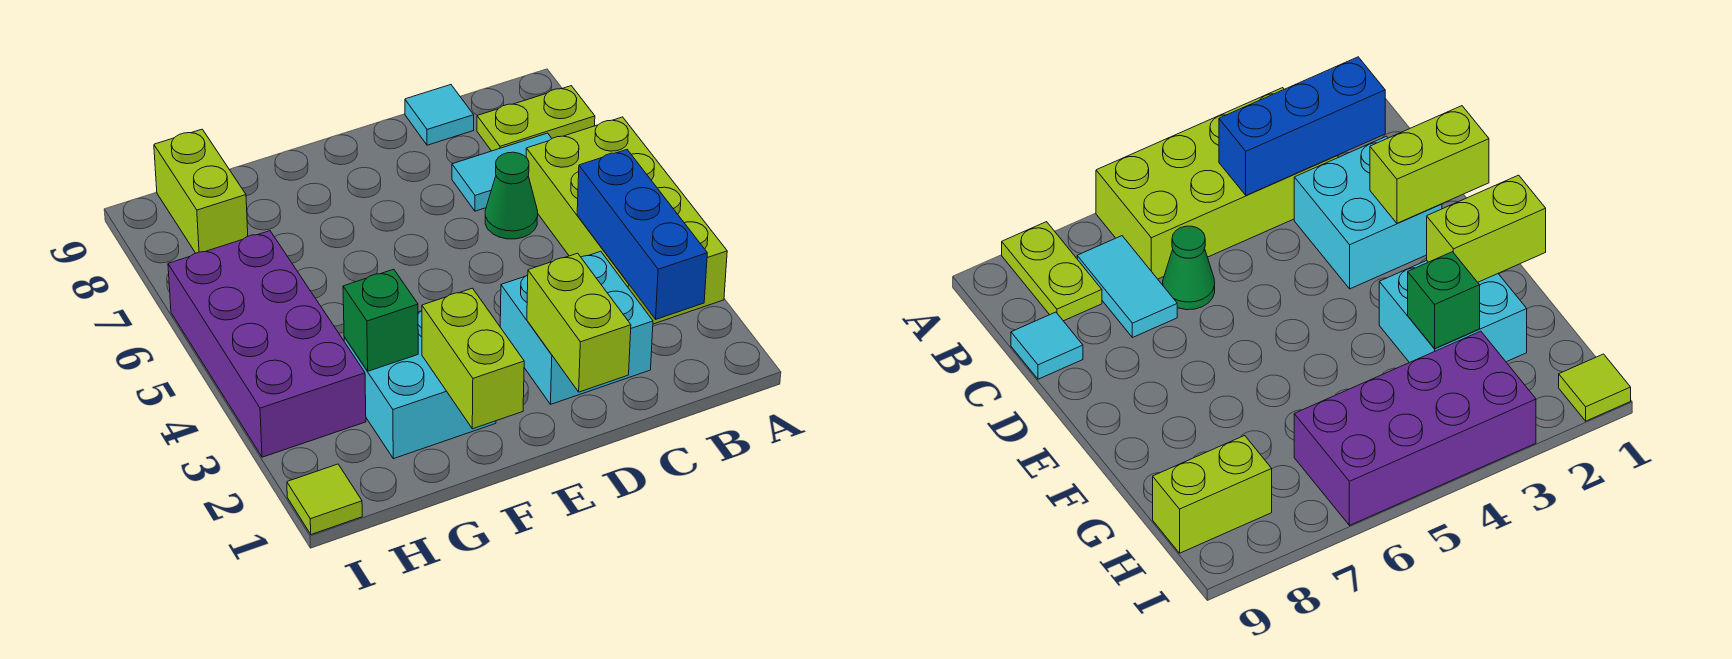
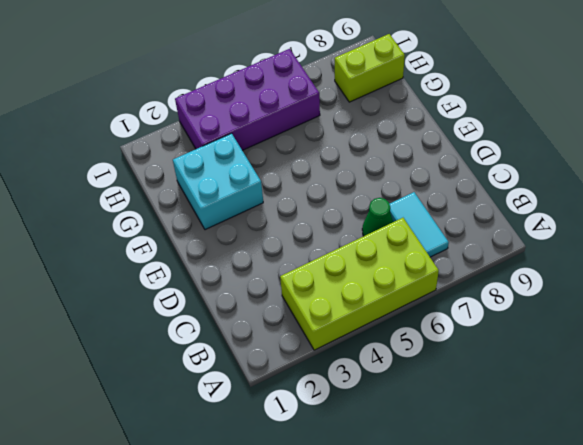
none -> lime plate A8:B8 level 1
none -> cyan brick C2:D3 level 1
none -> cyan tile C9 level 1

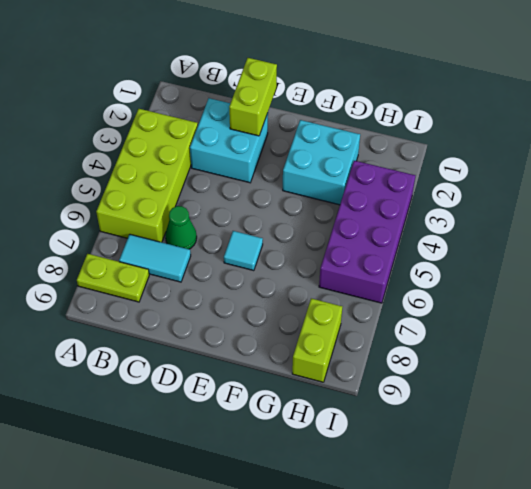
cyan tile E6 level 1 -> cyan tile C9 level 1
none -> lime tile I1 level 1
none -> blue brick B2:B4 level 2
none -> lime brick F1:F2 level 2

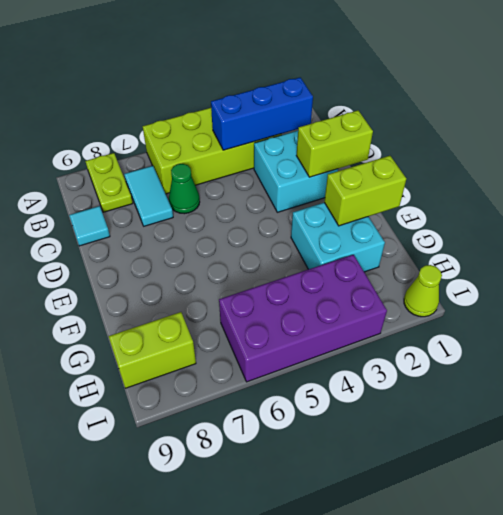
lime cone I1 level 1 -> lime tile I1 level 1
none -> green brick G3 level 2

